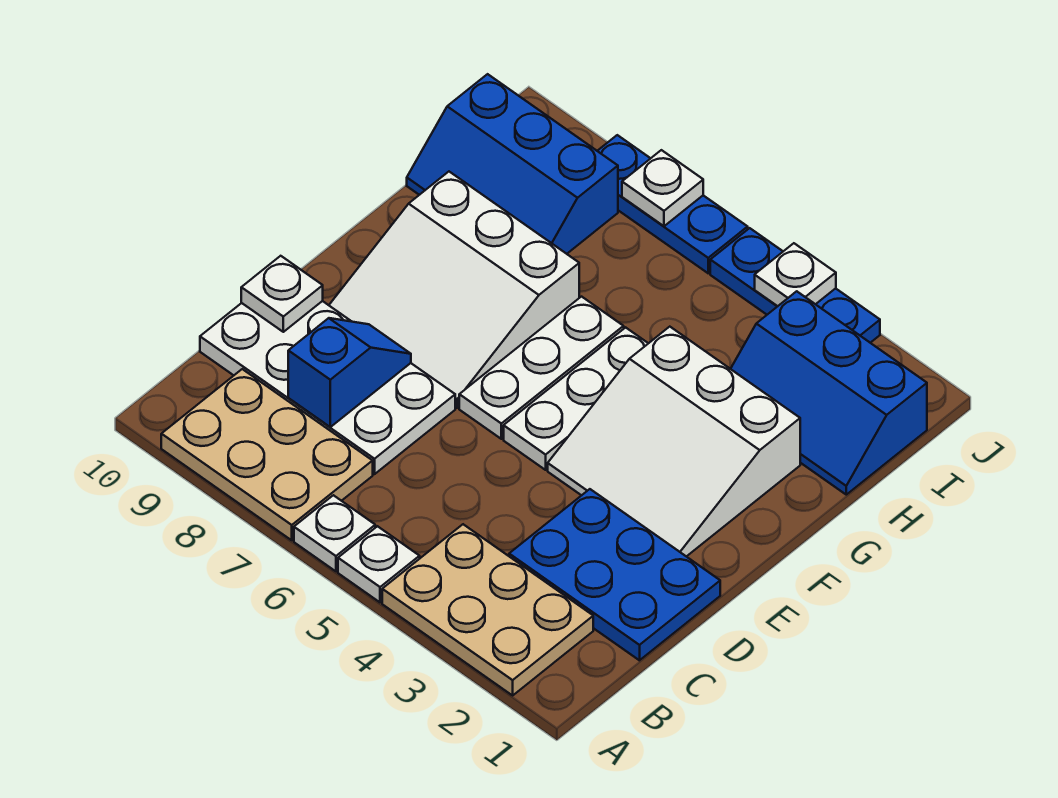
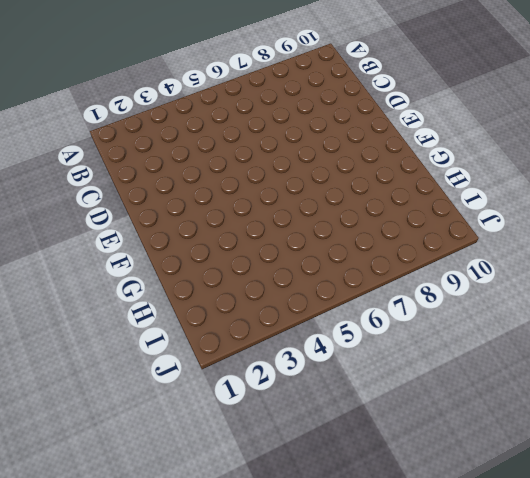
none -> tan plate A2:B4 level 1
none -> white plate A5 level 1
none -> white plate A6 level 1

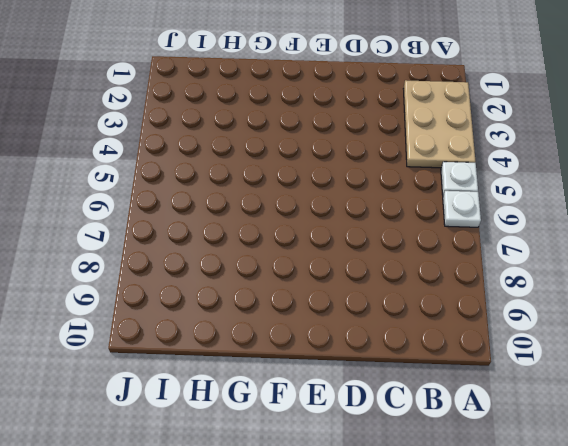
none -> tan plate A7:B9 level 1
none -> blue plate C1:D3 level 1
none -> white plate C7:D10 level 1

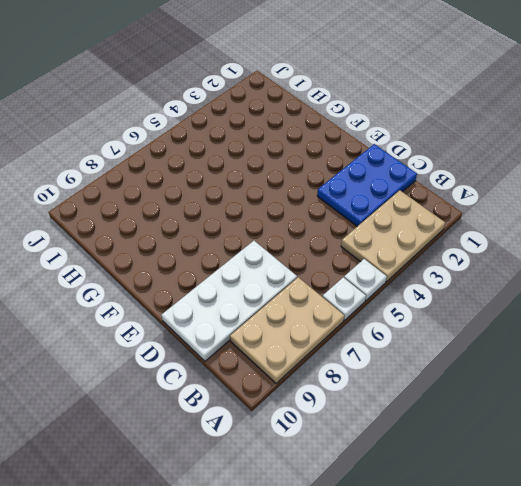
none -> white slope E2:G4 level 1 top G
none -> white plate E5:G5 level 1
none -> white plate E6:G6 level 1

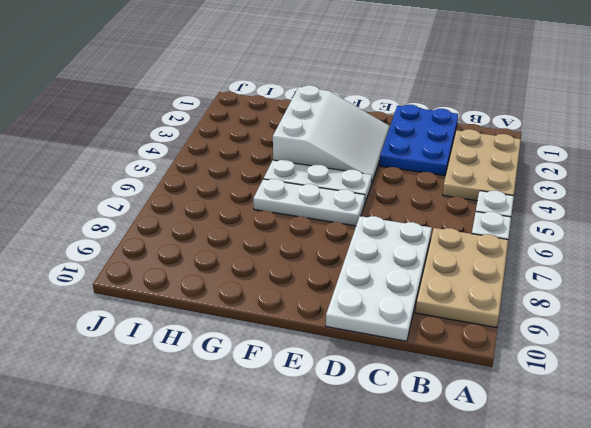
none -> white slope E7:G9 level 1 top G
none -> blue slope H1:I3 level 1 top I
none -> blue slope H8:I10 level 1 top I

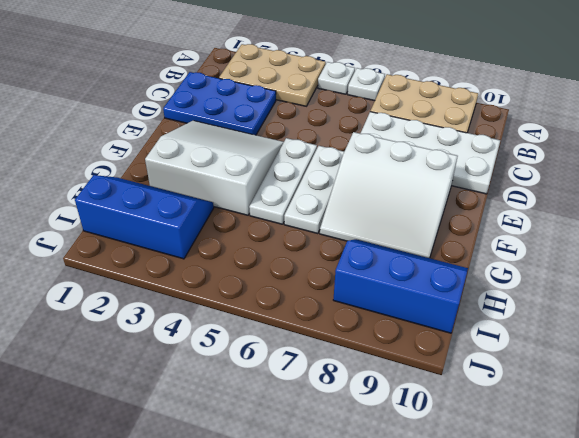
white slope E7:G9 level 1 top E -> white slope E7:G9 level 1 top G
none -> blue plate J3:J5 level 1
none -> blue plate J6:J8 level 1
none -> blue slope C8:D8 level 2 top C

